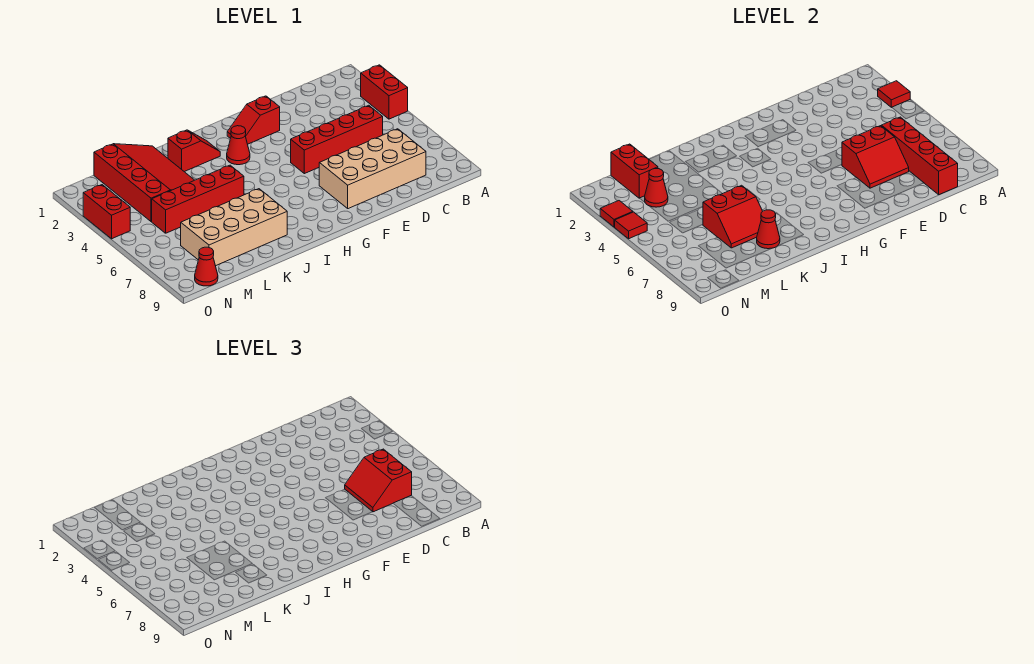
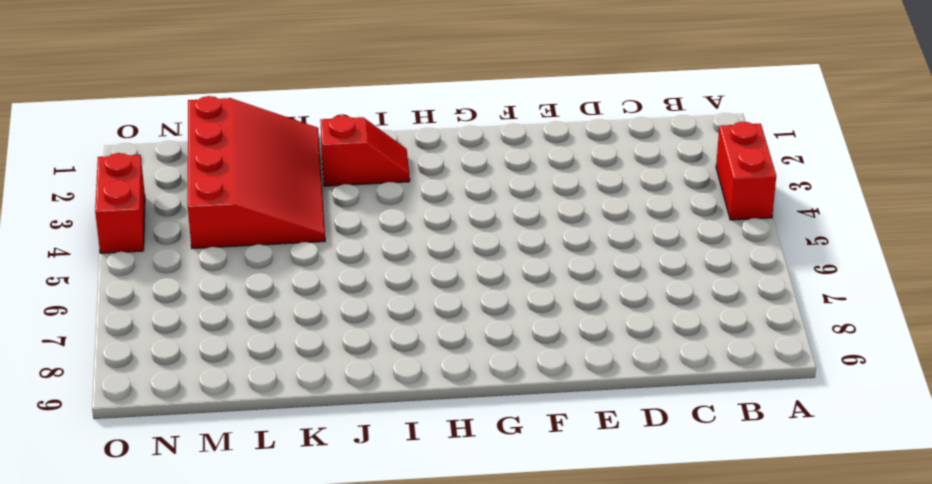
none -> red brick C5:F5 level 1
none -> tan brick C7:F8 level 1
none -> red slope F2:G2 level 1 top F

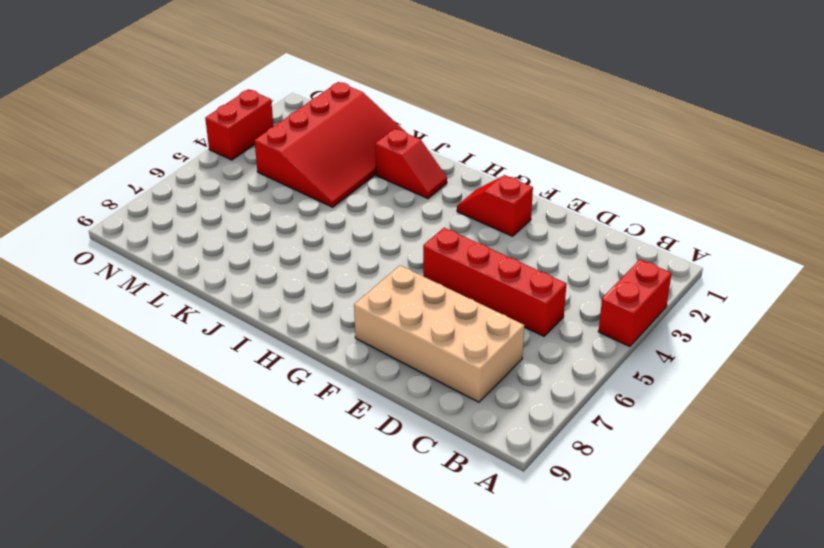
none -> red cone H3 level 1
none -> red brick J5:M5 level 1
none -> tan brick J7:M8 level 1

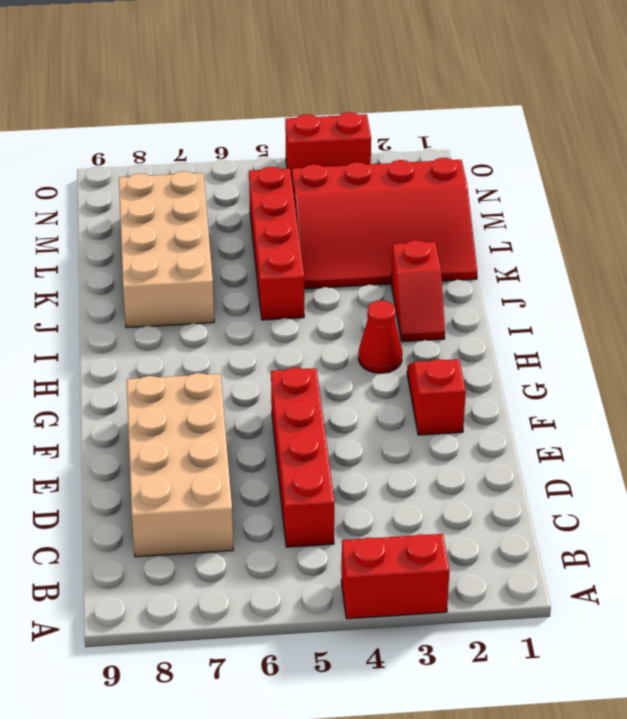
none -> red cone N9 level 1
none -> red tile A3 level 2
none -> red brick C6:C9 level 2

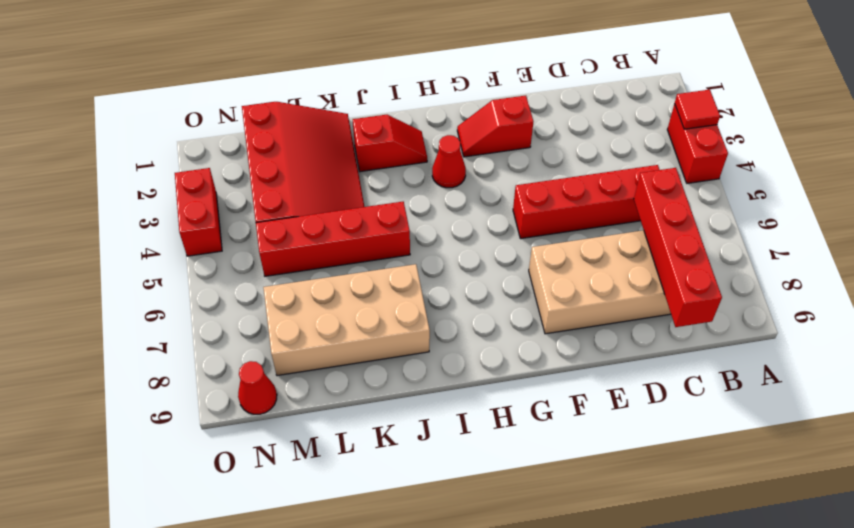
none -> red slope D6:E7 level 2 top 6
none -> red slope K6:L7 level 2 top 6
none -> red cone K8 level 2

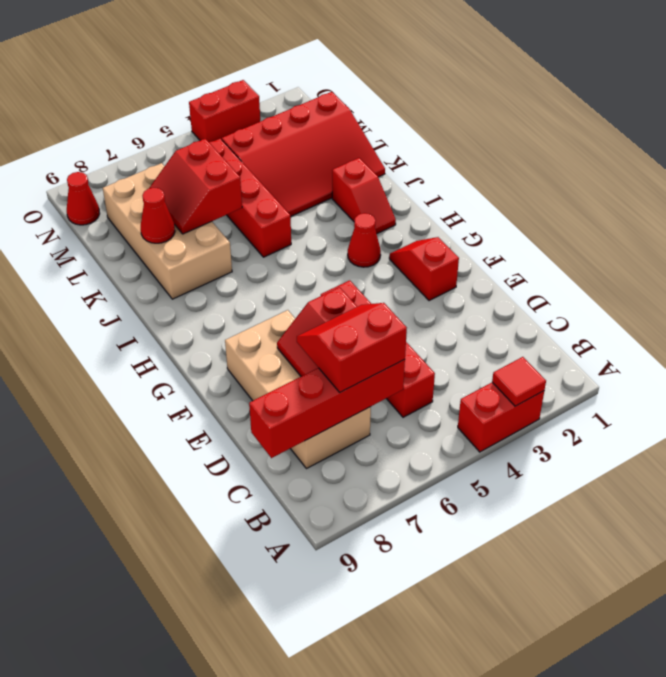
none -> red brick M1:M2 level 2
none -> red cone M3 level 2
none -> red tile O3 level 2

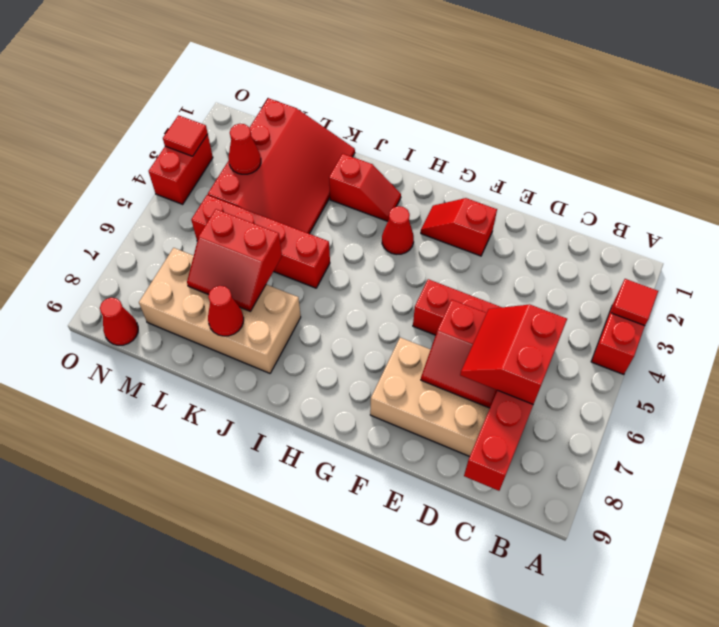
none -> red brick M1:M2 level 2
none -> red tile O4 level 2

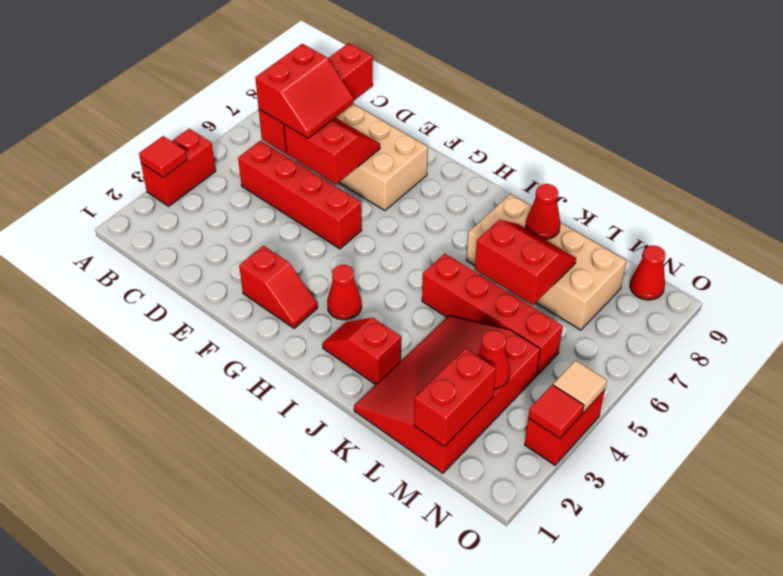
tan tile O4 level 2 -> red tile O4 level 2

